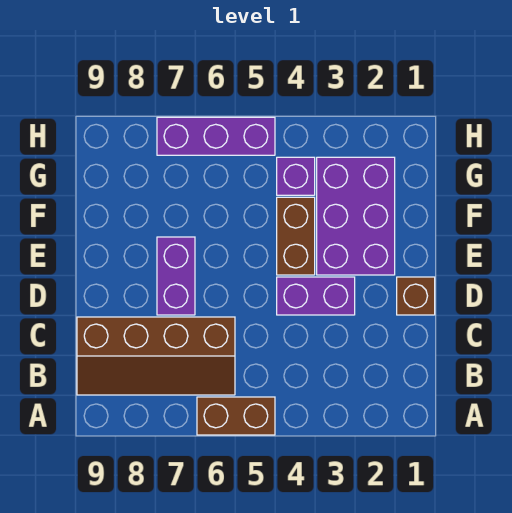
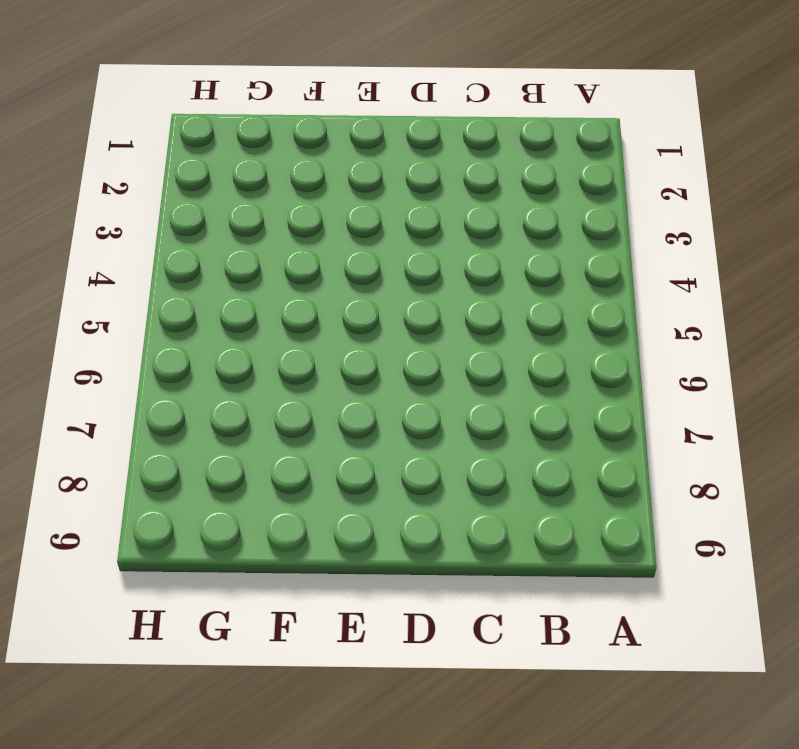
none -> brown brick A5:A6 level 1
none -> brown slope B6:C9 level 1 top C

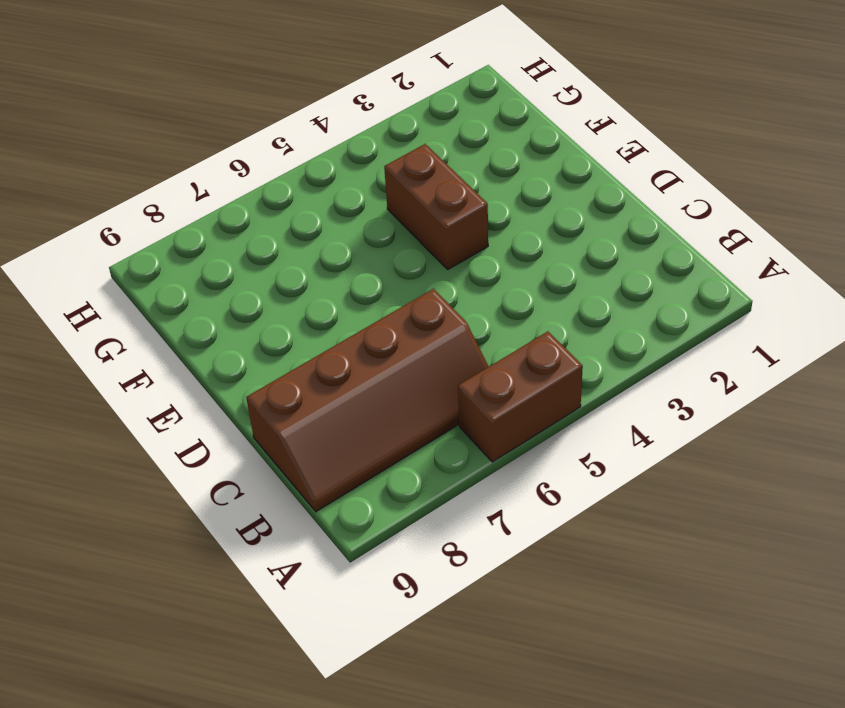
none -> brown brick D1 level 1
none -> purple brick D3:D4 level 1

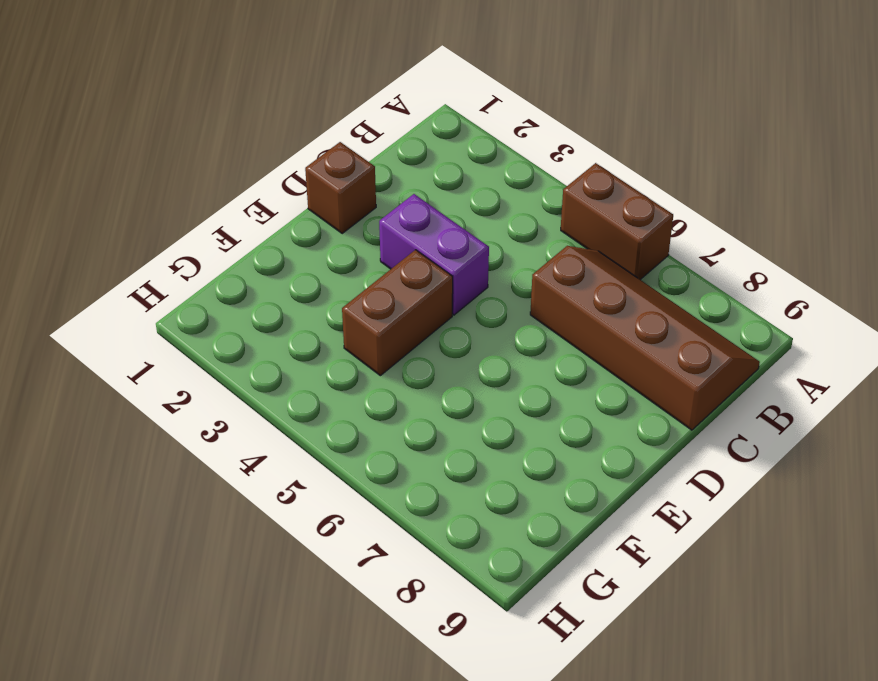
none -> purple brick D7:E7 level 1
none -> purple brick E2:G3 level 1

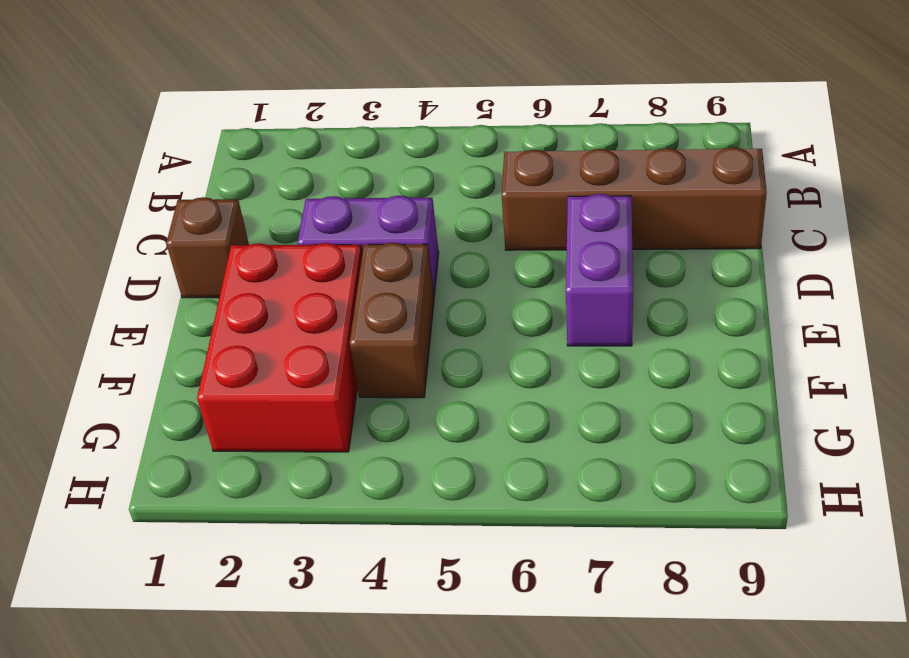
red brick E2:G3 level 1 -> purple brick E2:G3 level 1
none -> brown brick A5:A6 level 1
none -> purple brick G4 level 1

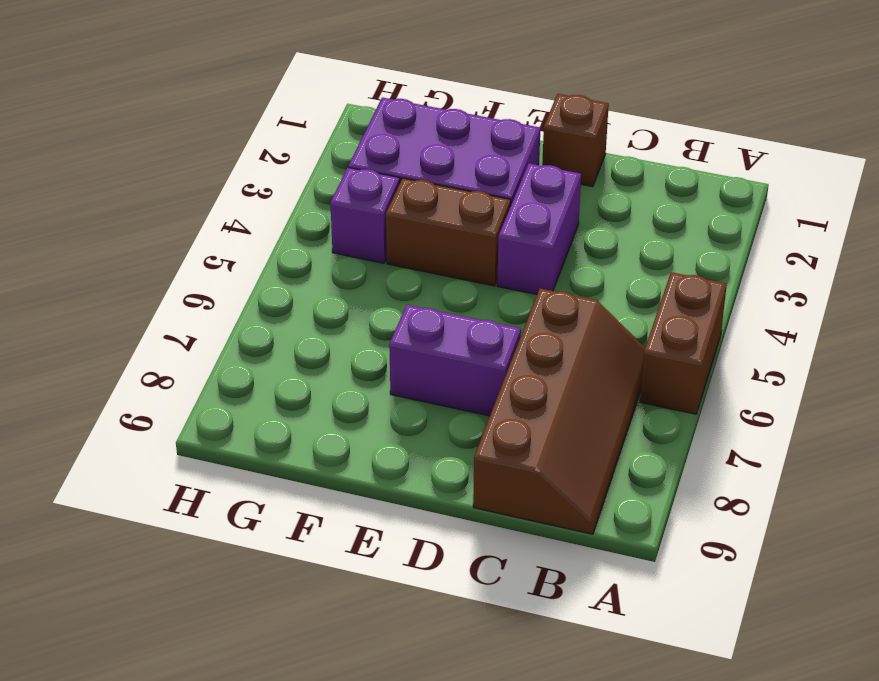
none -> purple brick H5:H7 level 1

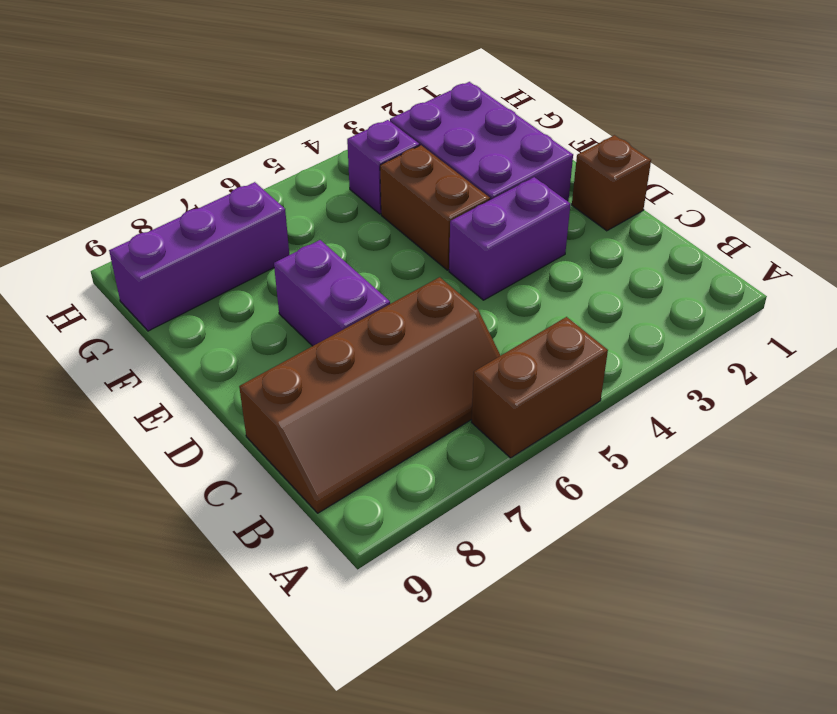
purple brick G7:G9 level 1 -> purple brick H5:H7 level 1

